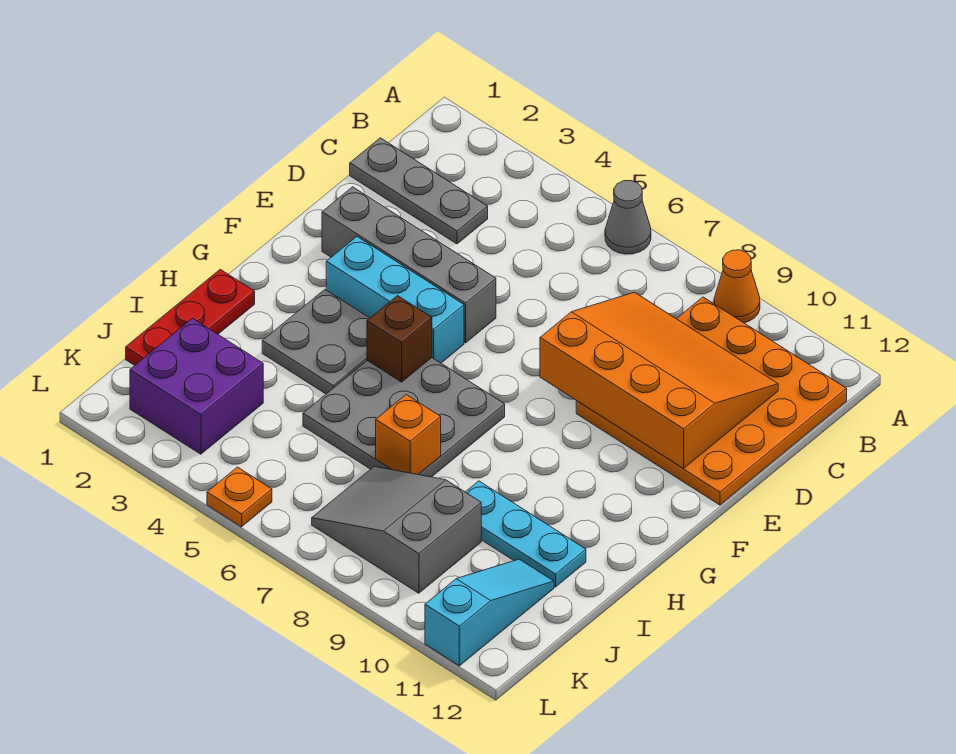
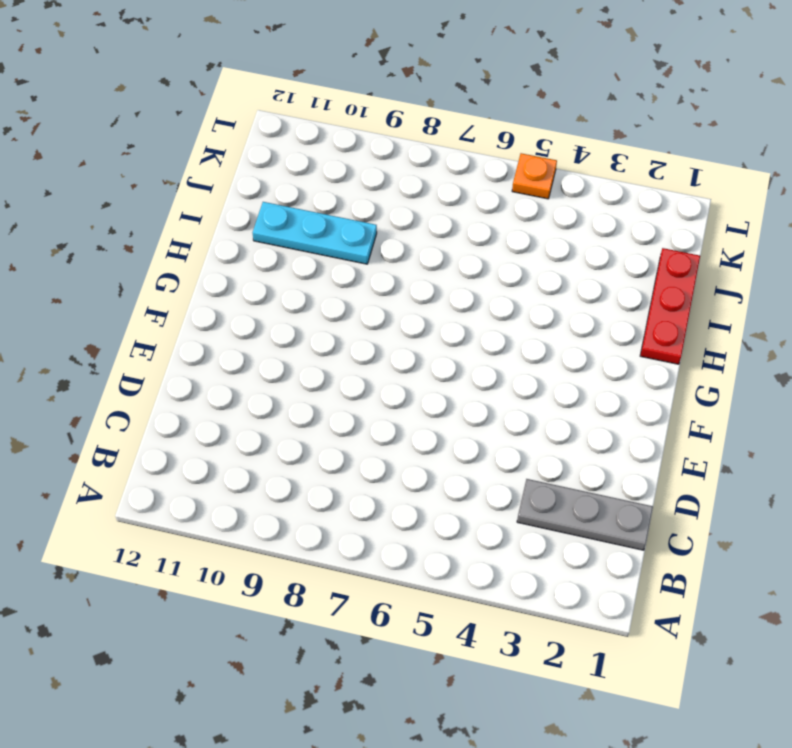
none -> grey cone A6 level 1
none -> orange cone A9 level 1
none -> orange plate B9:E12 level 1

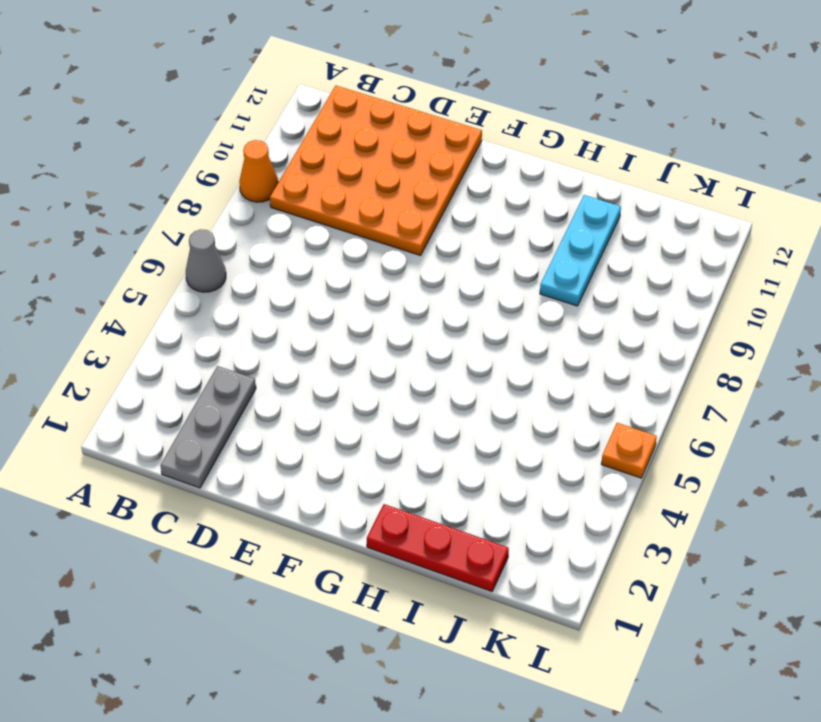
none -> grey brick E2:E5 level 1
none -> cyan brick F3:F5 level 1
none -> grey plate G3:H4 level 1

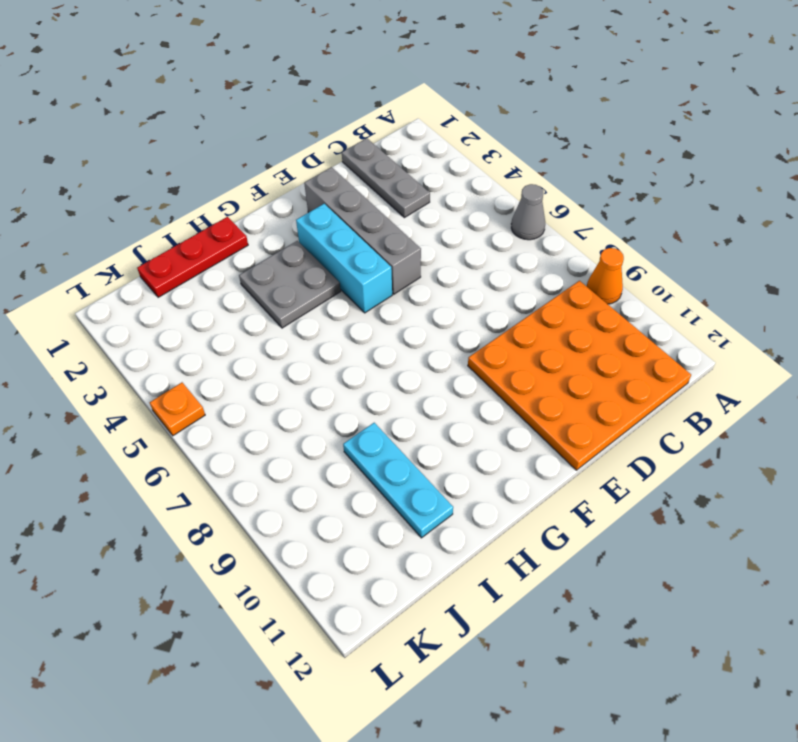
none -> grey plate G5:I7 level 1
none -> purple brick J2:K3 level 1
none -> grey slope J7:K9 level 1 top 9

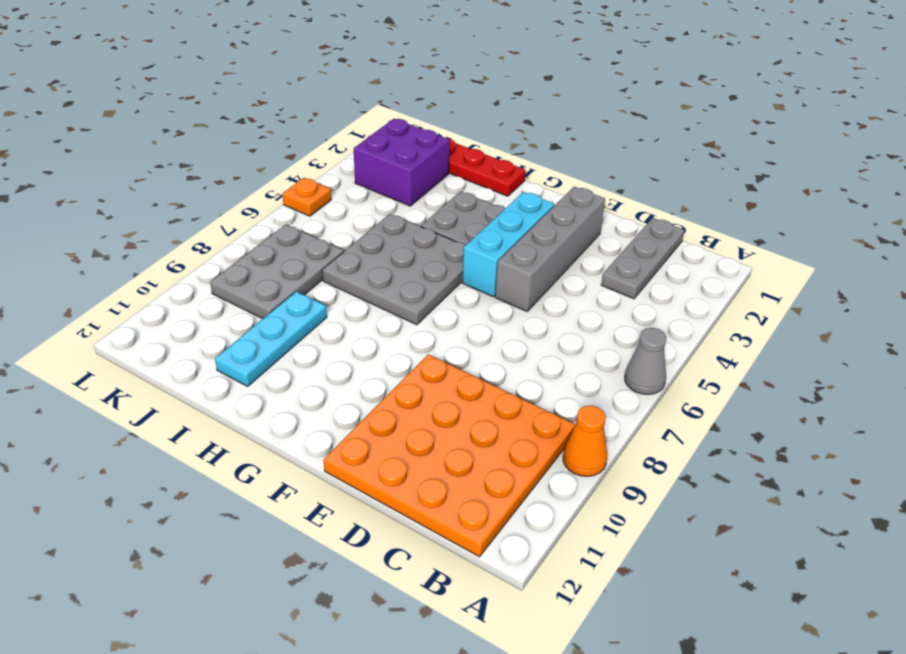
grey plate J7:K9 level 1 -> grey slope J7:K9 level 1 top 9
none -> cyan slope J11:L11 level 1 top L
none -> orange slope C8:E11 level 2 top E
none -> brown brick G5 level 2

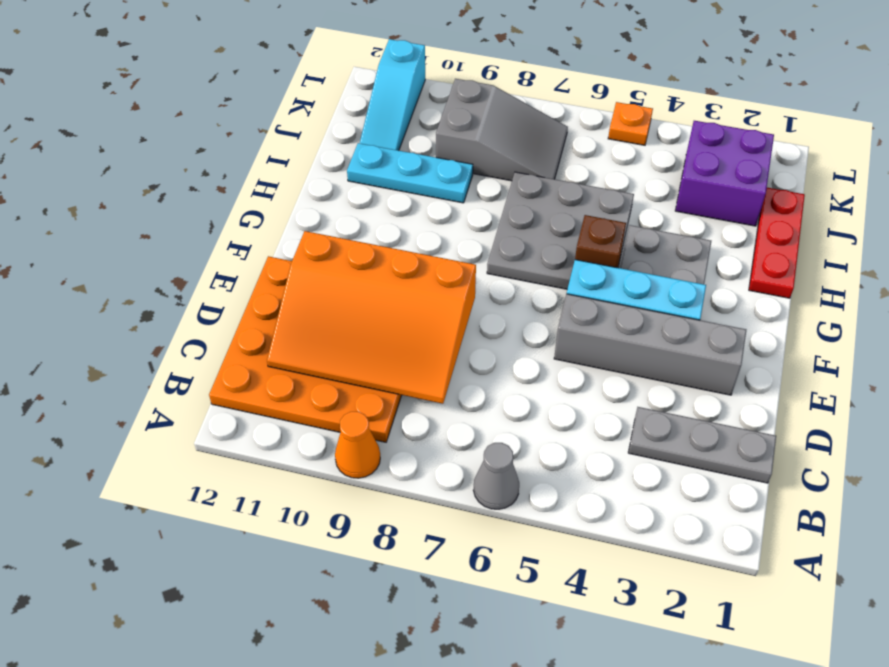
none -> orange brick I7 level 2

